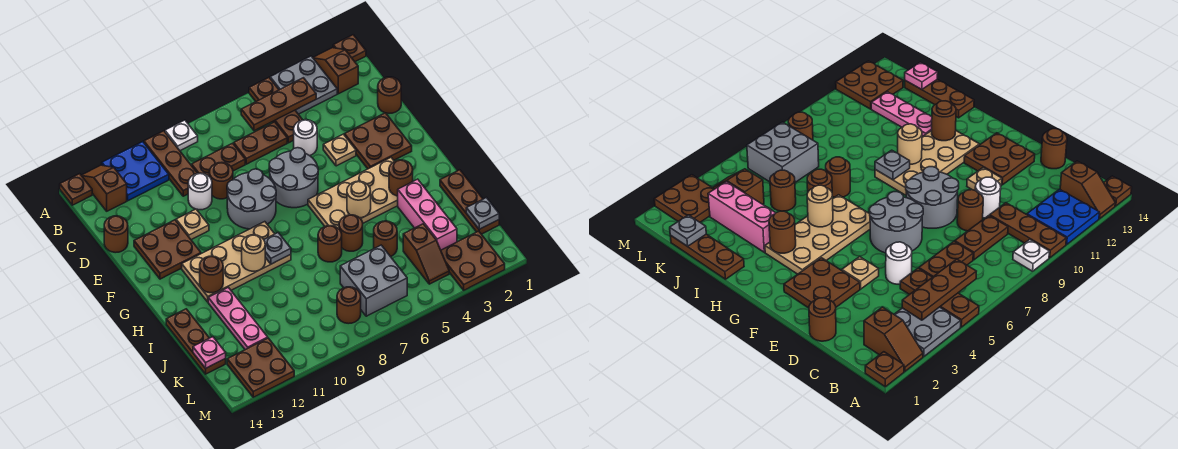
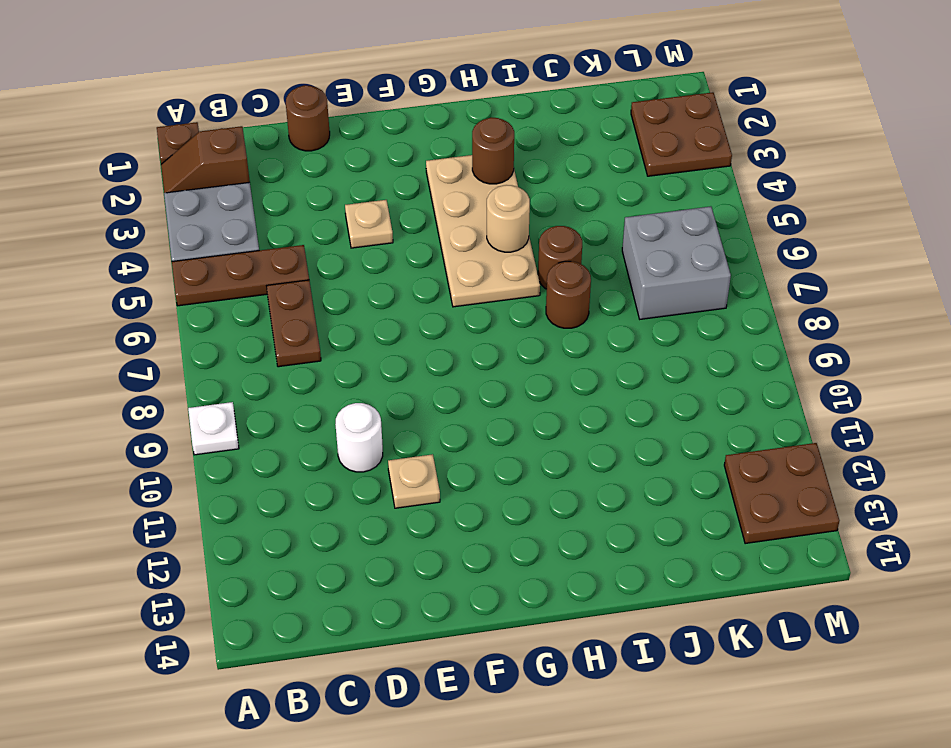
none -> brown plate A10:C10 level 1
none -> blue plate A11:B12 level 1
none -> brown slope A13:B13 level 1 top B
none -> brown plate A14 level 1

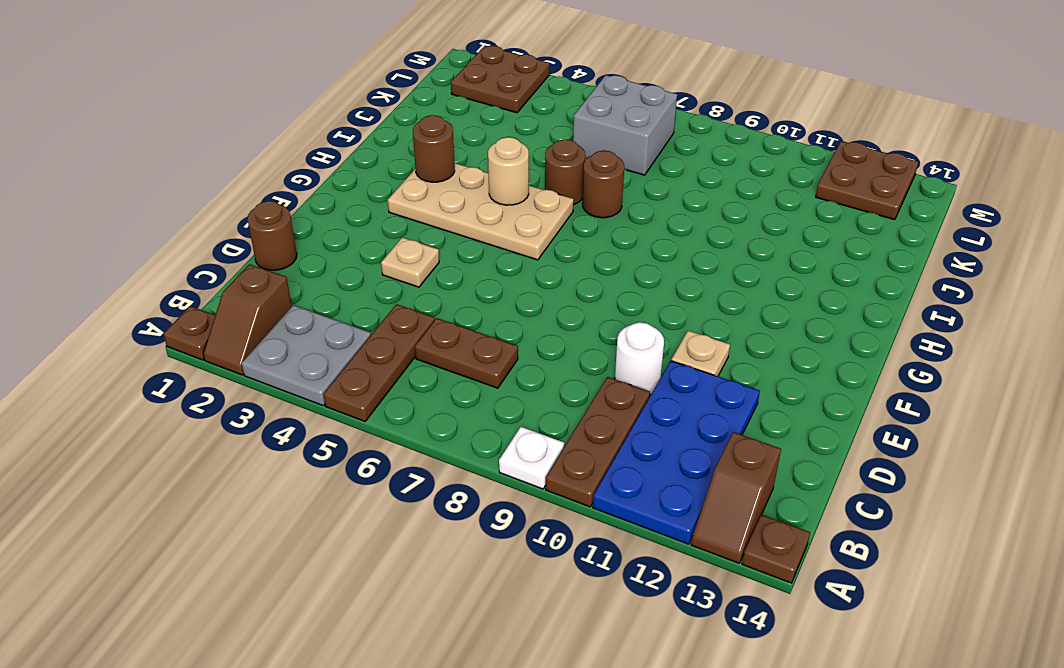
blue plate A11:D12 level 1 -> blue plate A11:B12 level 1
none -> brown plate C8:C9 level 1
none -> white round brick D5 level 1
none -> brown round brick D9 level 1
none -> brown round brick D14 level 1

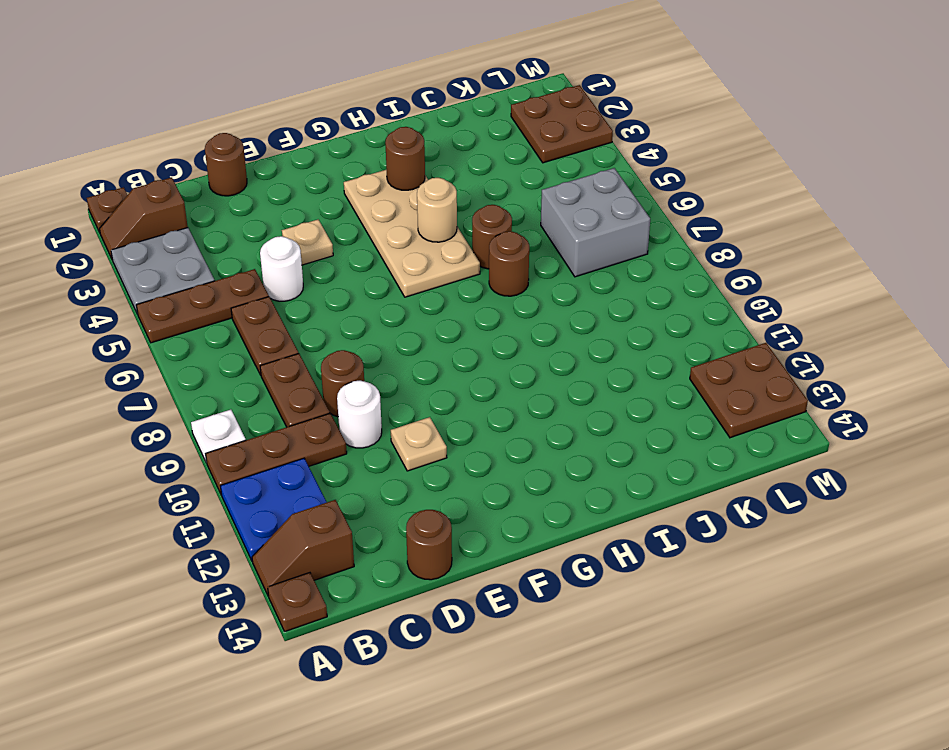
none -> brown plate E2:F3 level 1
none -> grey round brick E6:F7 level 1
none -> grey round brick E8:F9 level 1
none -> brown plate E12:F13 level 1

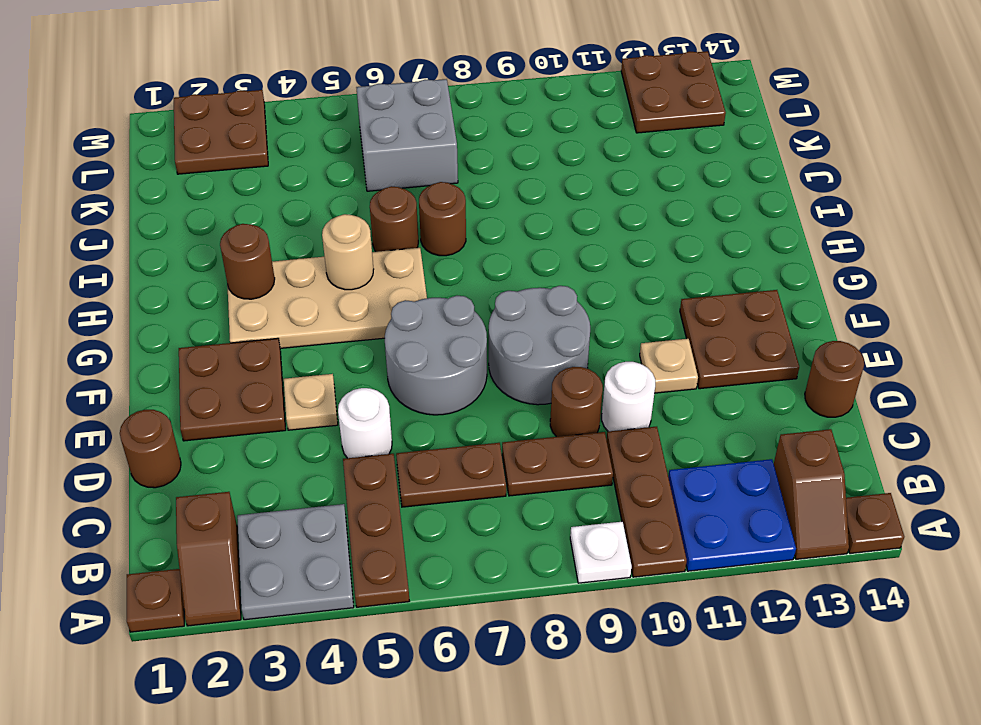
none -> tan plate G9:H12 level 1
none -> brown plate I1:K1 level 1
none -> pink brick I3:K3 level 1
none -> pink plate I12:K12 level 1

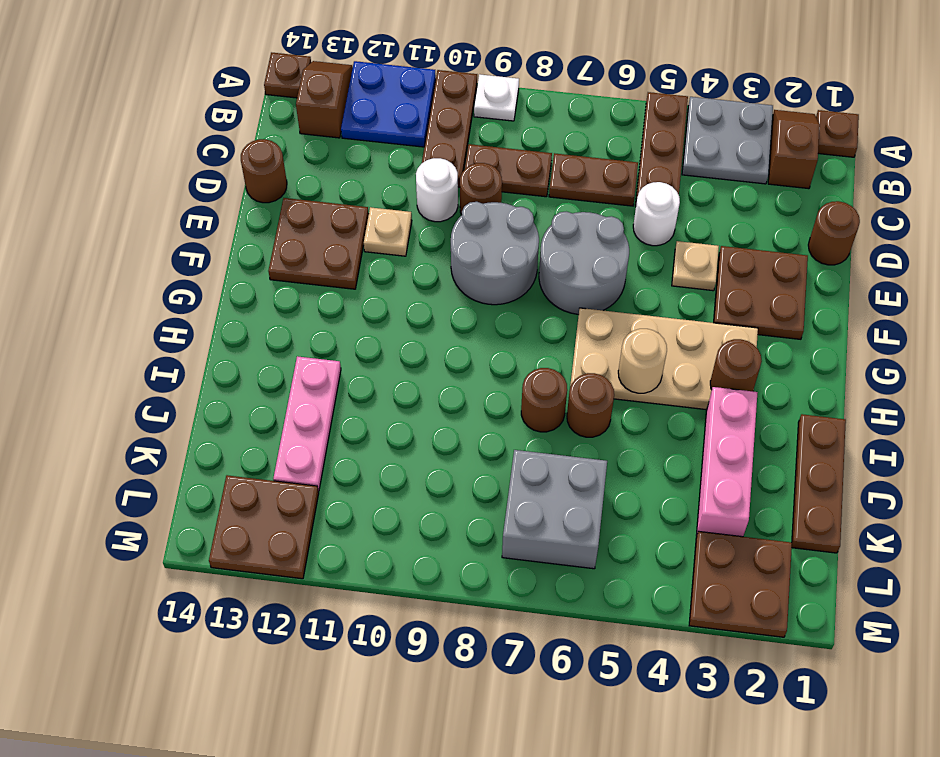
none -> tan plate G9:H12 level 1
none -> brown plate I14:K14 level 1
none -> brown round brick J5 level 1
none -> brown slope K4:L4 level 1 top K

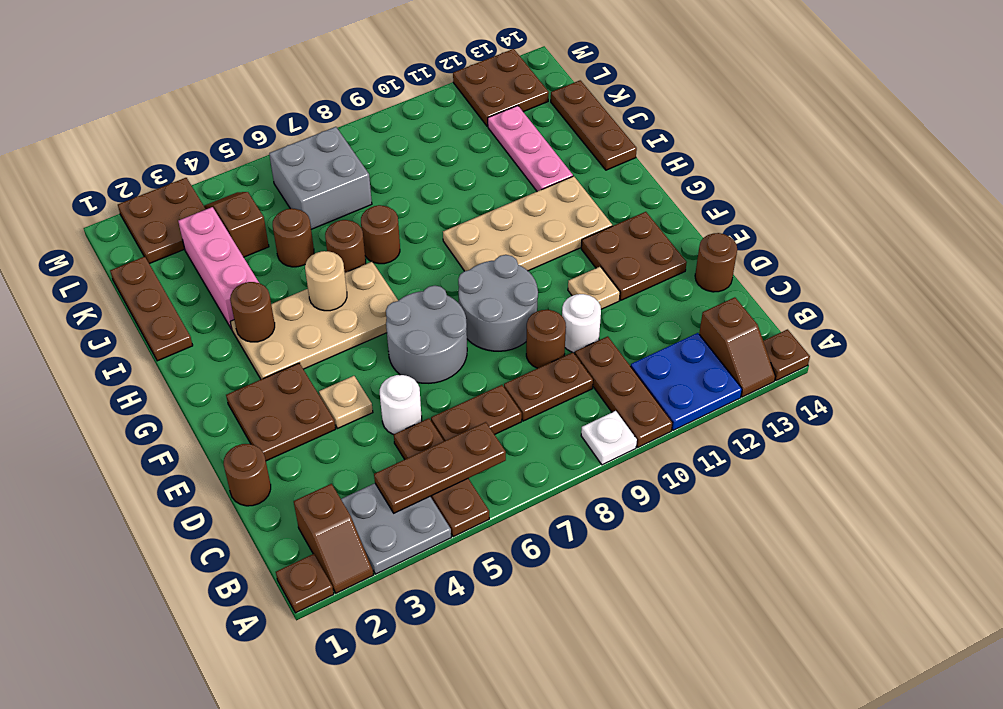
none -> brown round brick L8 level 1
none -> grey plate H9 level 2
none -> tan round brick H10 level 2
none -> brown round brick H12 level 2

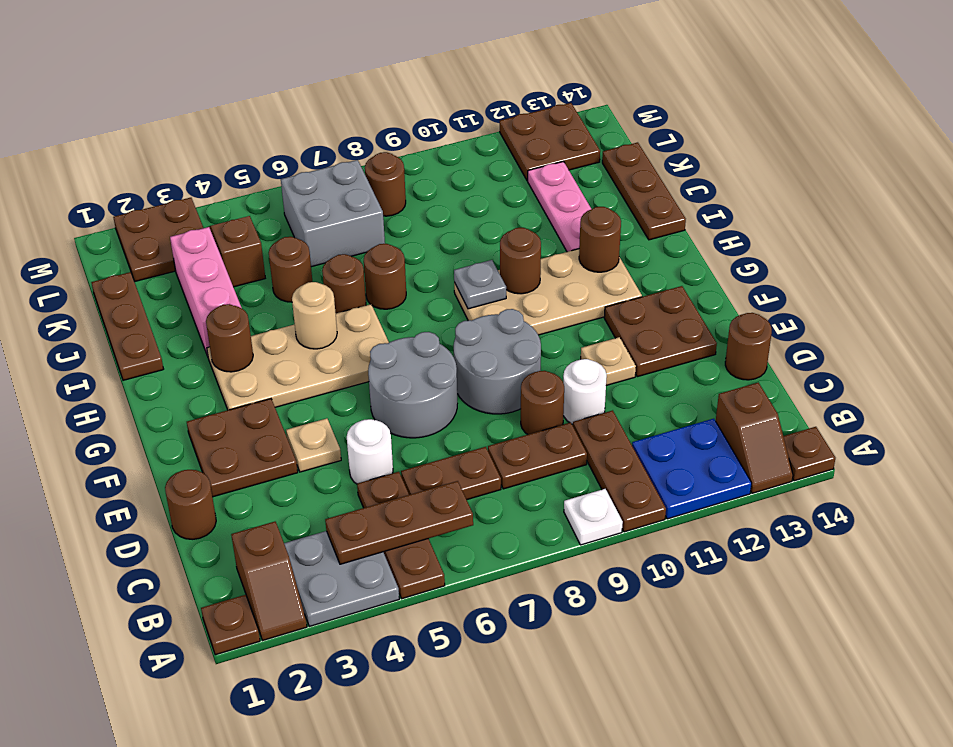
brown round brick H10 level 2 -> tan round brick H10 level 2
none -> grey plate K1 level 2
none -> pink plate K14 level 2

